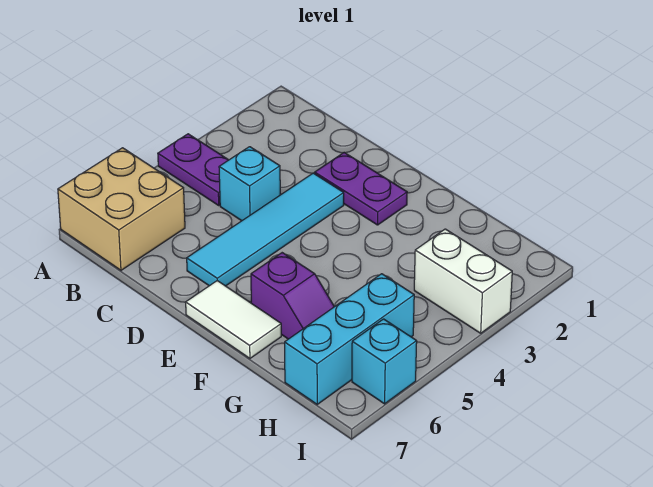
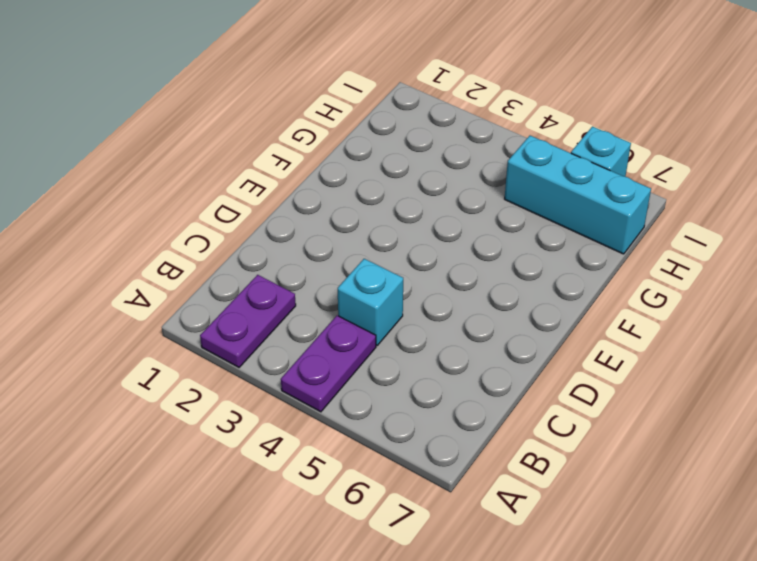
purple plate A2:B2 level 1 -> purple plate D2:E2 level 1
none -> tan brick A6:B7 level 1
none -> cyan tile D3:D6 level 1

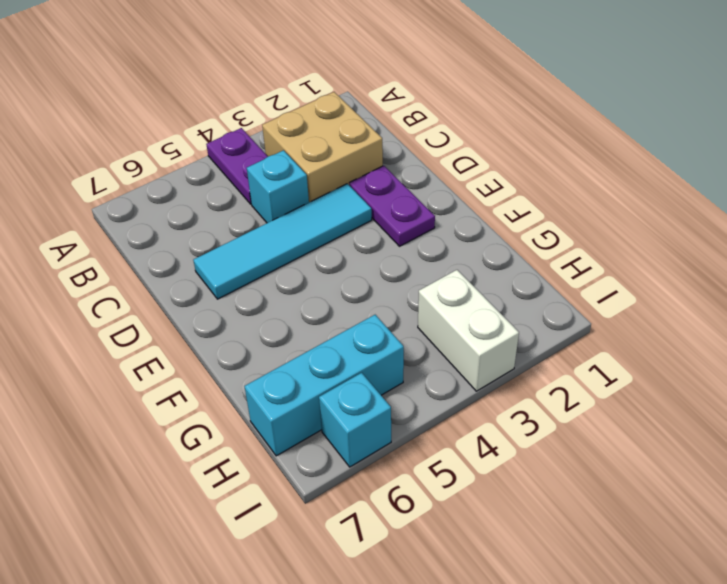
tan brick B2:C3 level 1 -> tan brick A6:B7 level 1
none -> white tile E7:F7 level 1
none -> purple slope F6:G6 level 1 top F

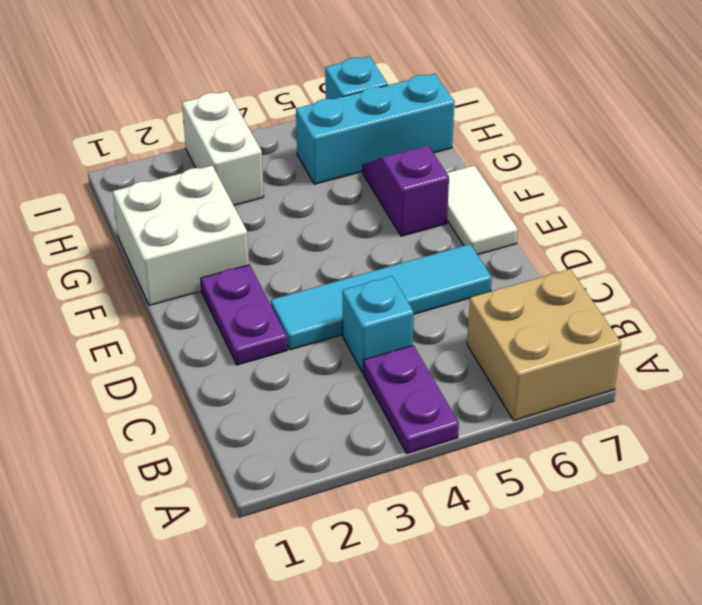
white brick F1:G2 level 1 -> none

